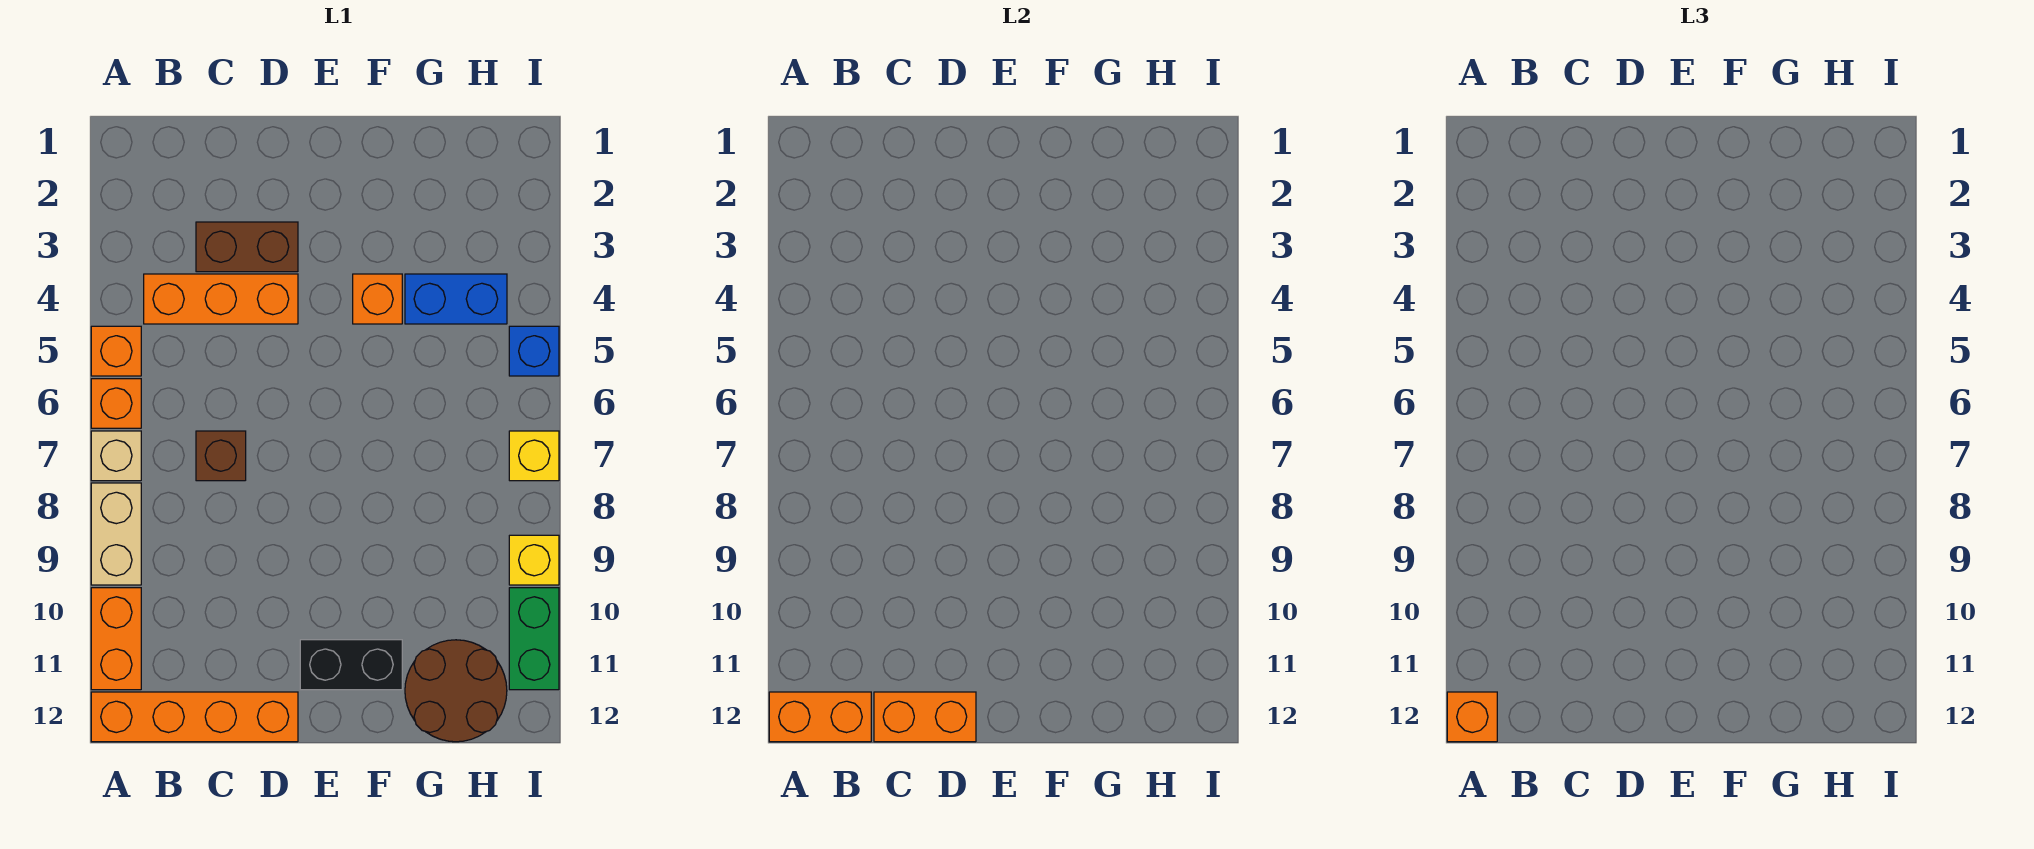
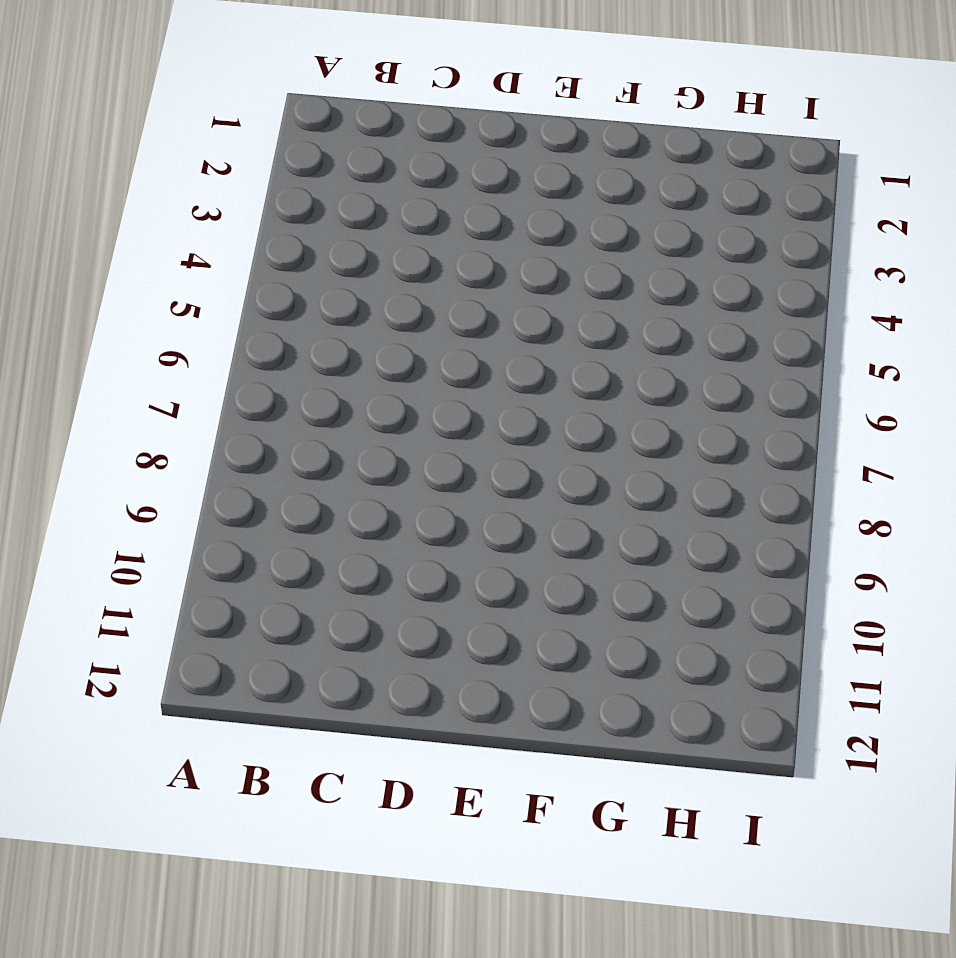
none -> orange brick A5 level 1
none -> orange brick A6 level 1
none -> tan brick A7 level 1

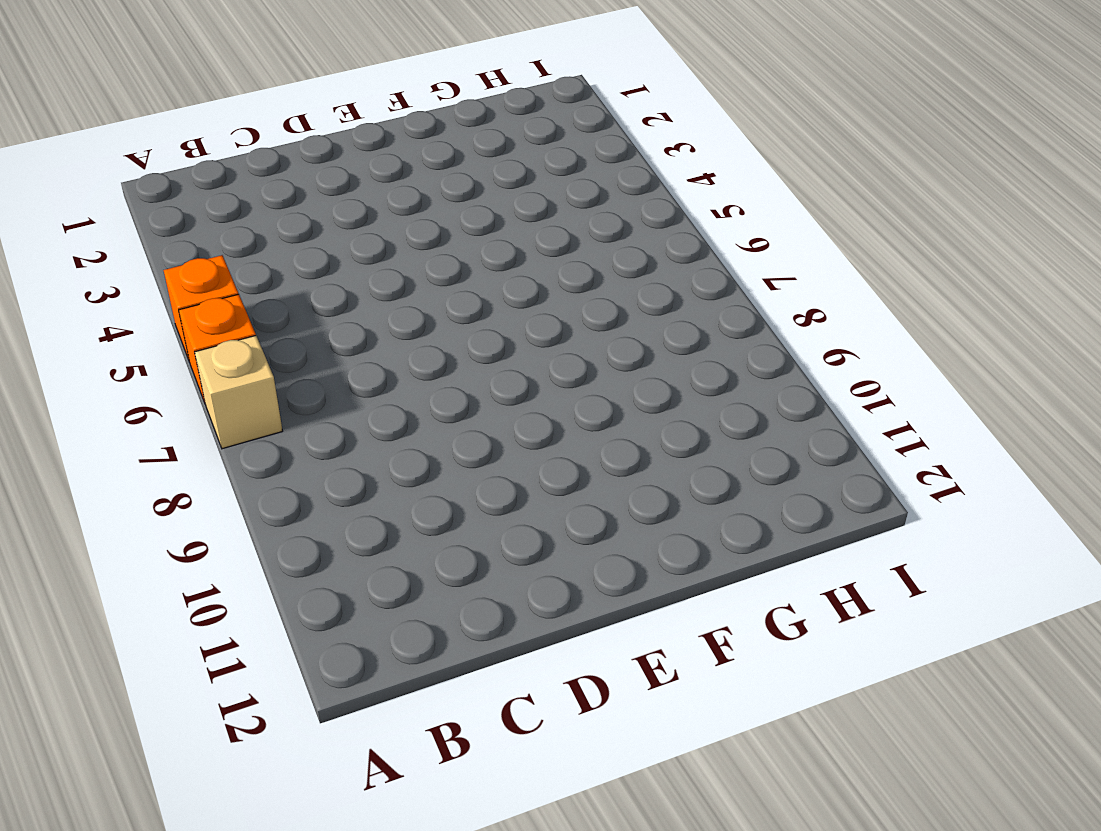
none -> tan brick A8:A9 level 1
none -> orange brick A10:A11 level 1
none -> orange brick A12:D12 level 1

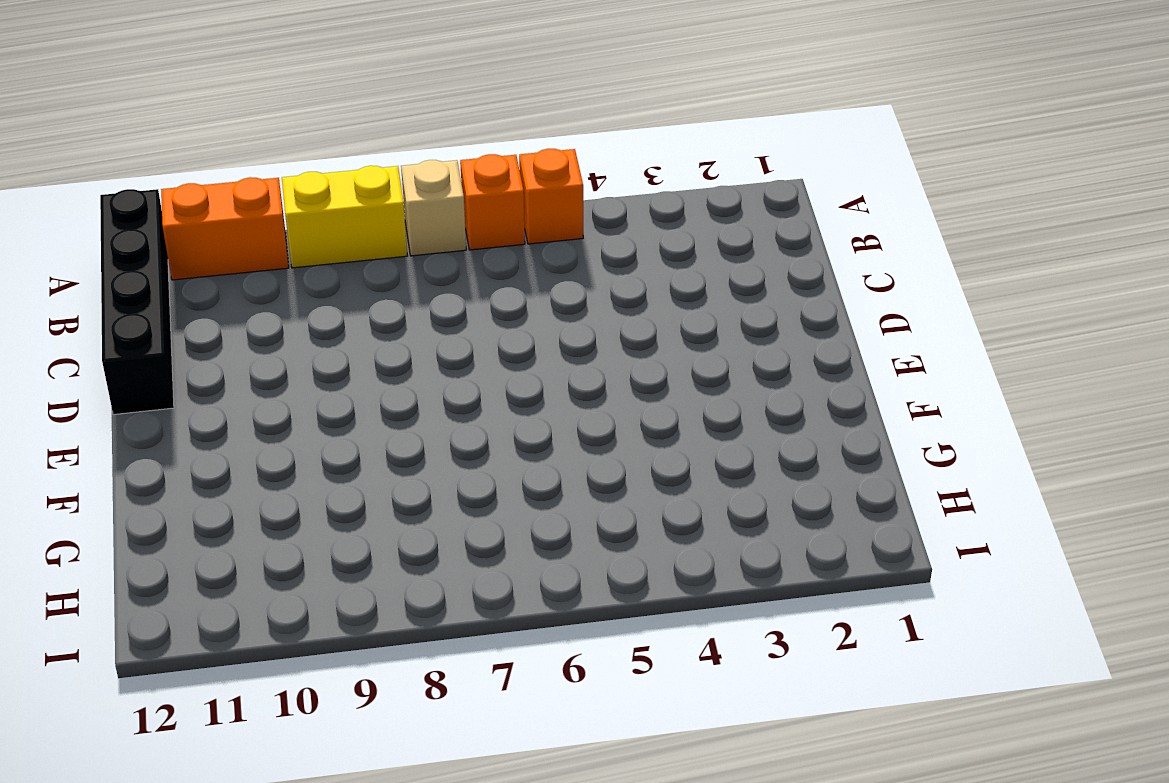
yellow brick A8:A9 level 1 -> tan brick A8:A9 level 1
black brick A12:D12 level 1 -> orange brick A12:D12 level 1
none -> orange brick B4:D4 level 1
none -> brown brick C3:D3 level 1
none -> brown brick C7 level 1

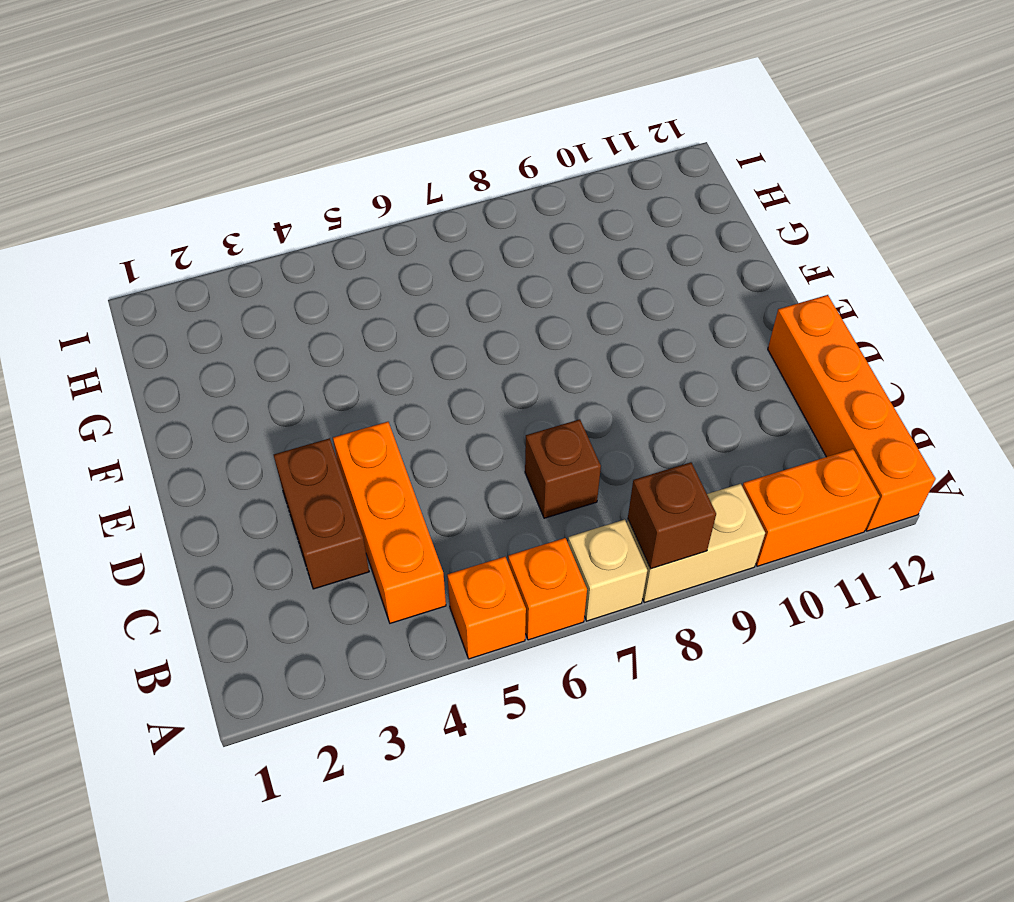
brown brick A8 level 2 -> none
none -> black brick E11:F11 level 1
none -> orange brick F4 level 1
none -> blue brick G4:H4 level 1

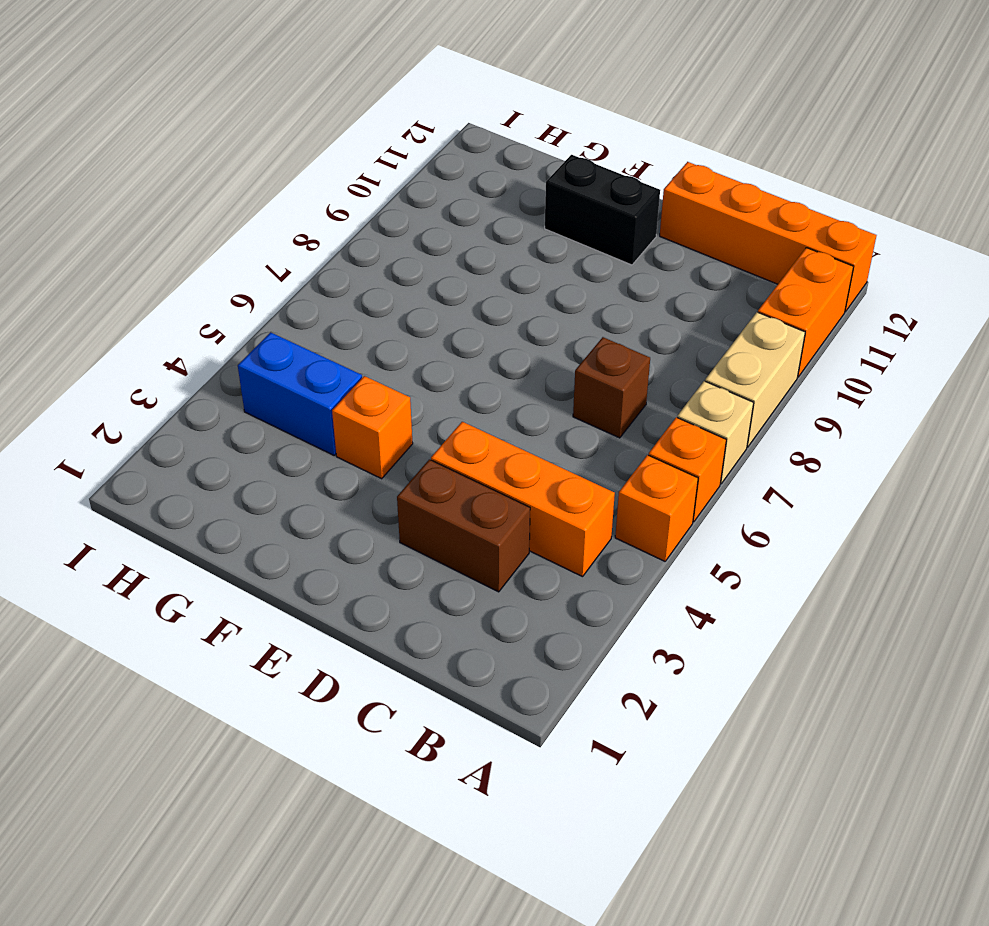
none -> brown round brick G11:H12 level 1
none -> blue brick I5 level 1
none -> yellow brick I7 level 1

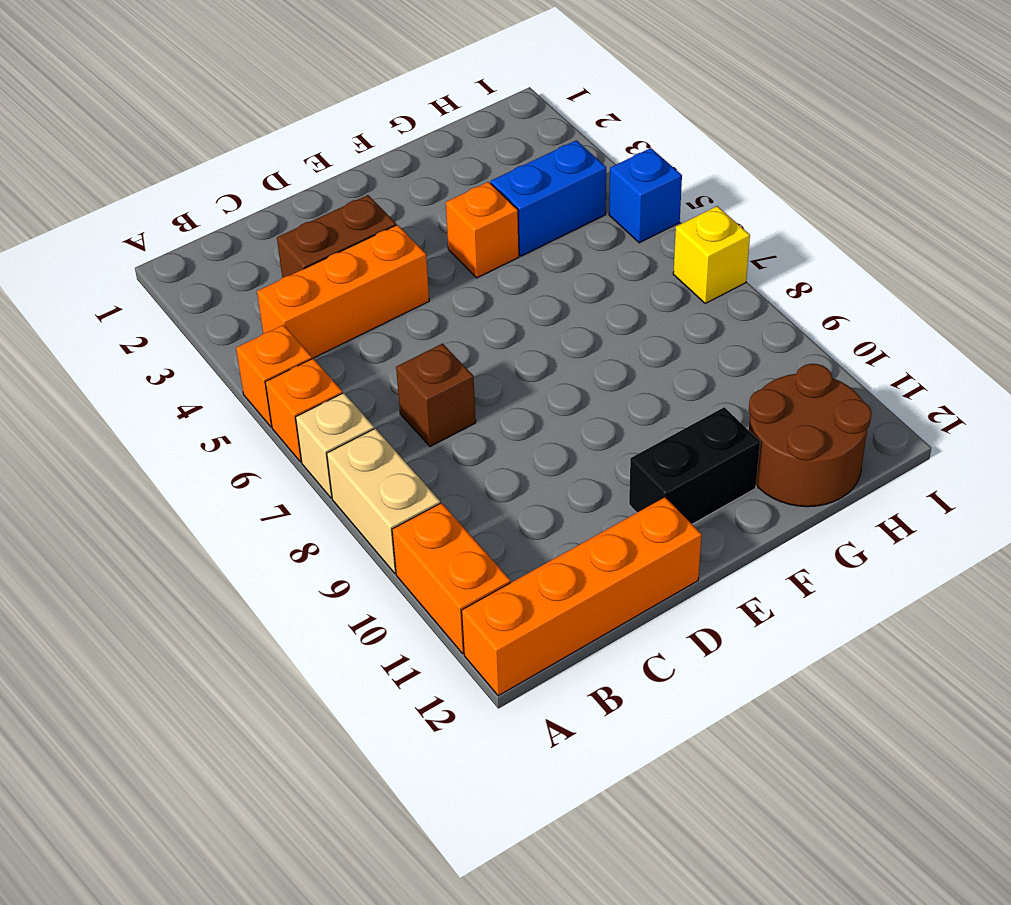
none -> yellow brick I9 level 1
none -> green brick I10:I11 level 1
none -> orange brick A12:B12 level 2

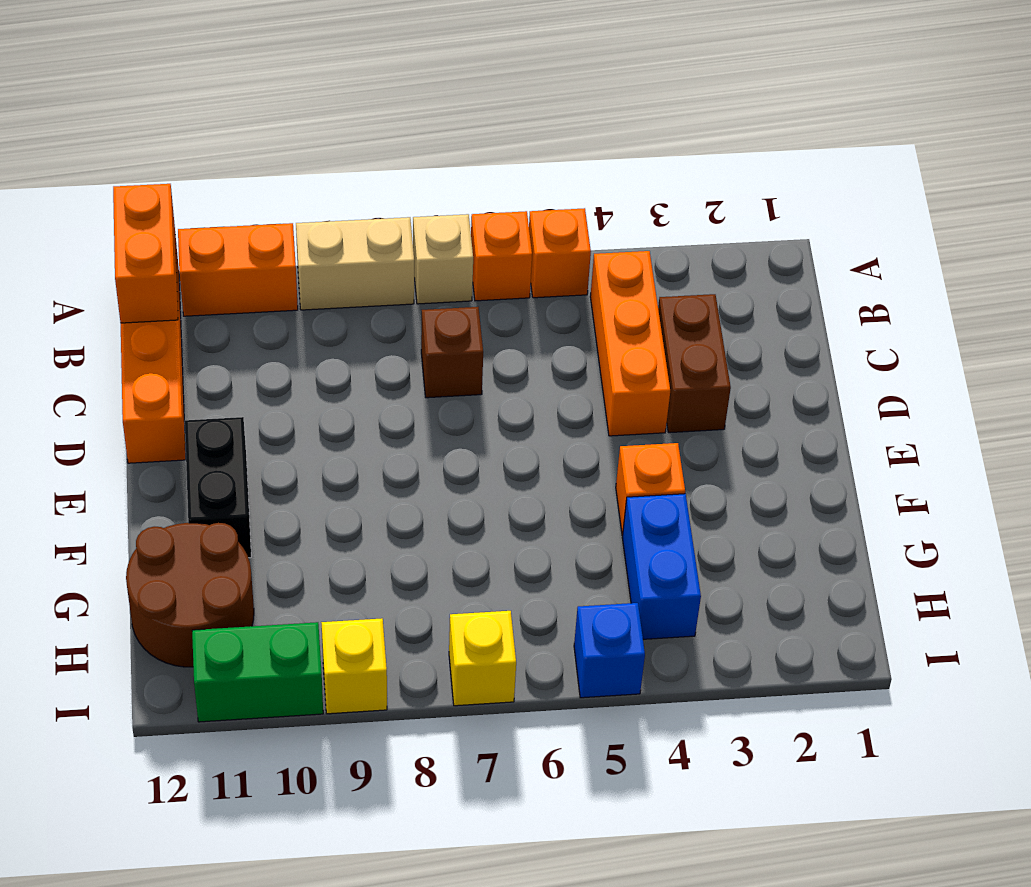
none -> orange brick C12:D12 level 2
none -> orange brick A12 level 3

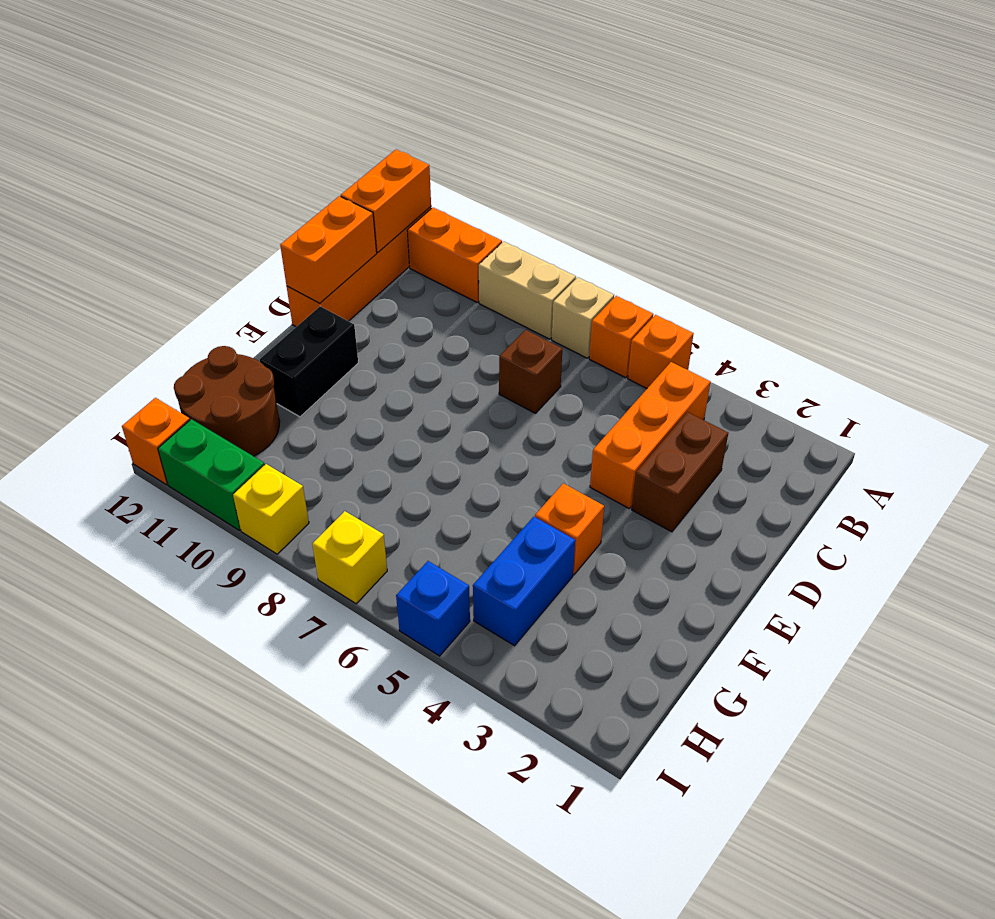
orange brick I12 level 1 -> orange brick A12 level 3

